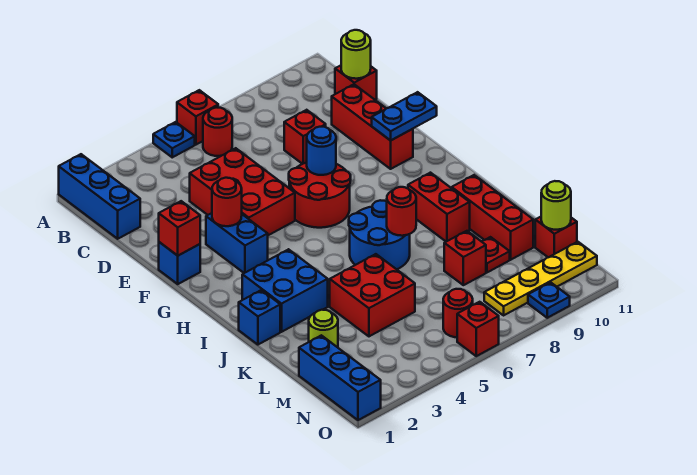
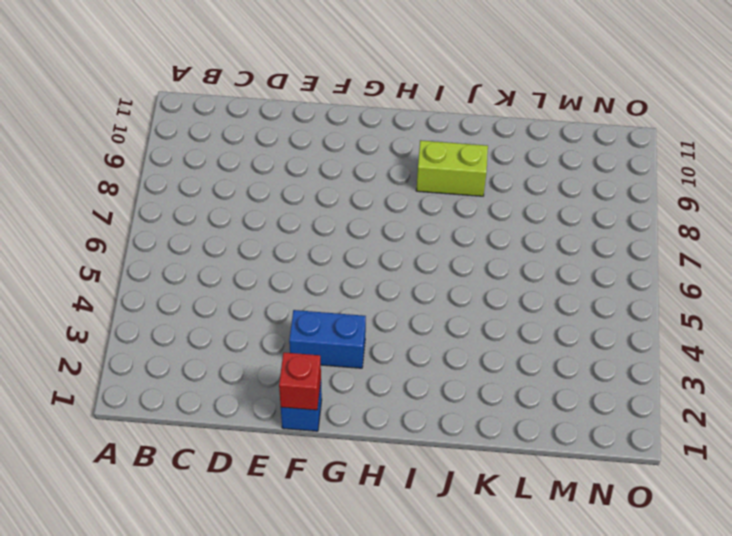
lime brick I9:J9 level 1 -> red brick I9:J9 level 1
none -> blue brick A1:C1 level 1
none -> blue plate A5 level 1
none -> red brick A6 level 1
none -> red round brick B6 level 1

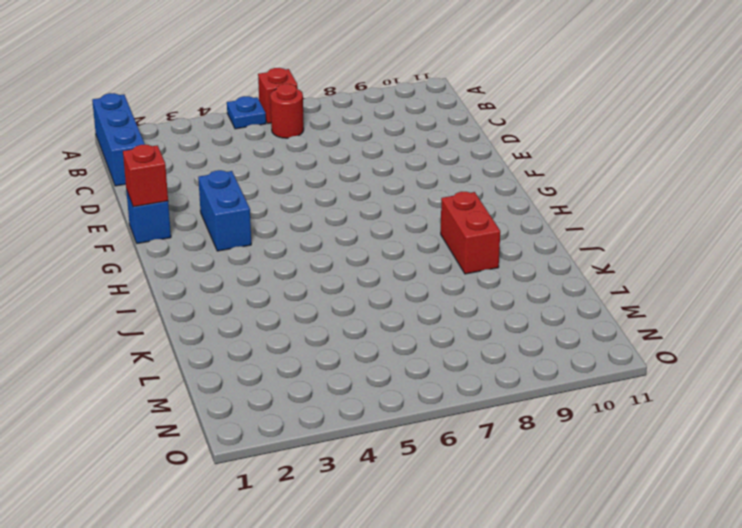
none -> red brick C11 level 1
none -> red brick D4:F5 level 1
none -> red brick D8 level 1
none -> red brick D10:F10 level 1

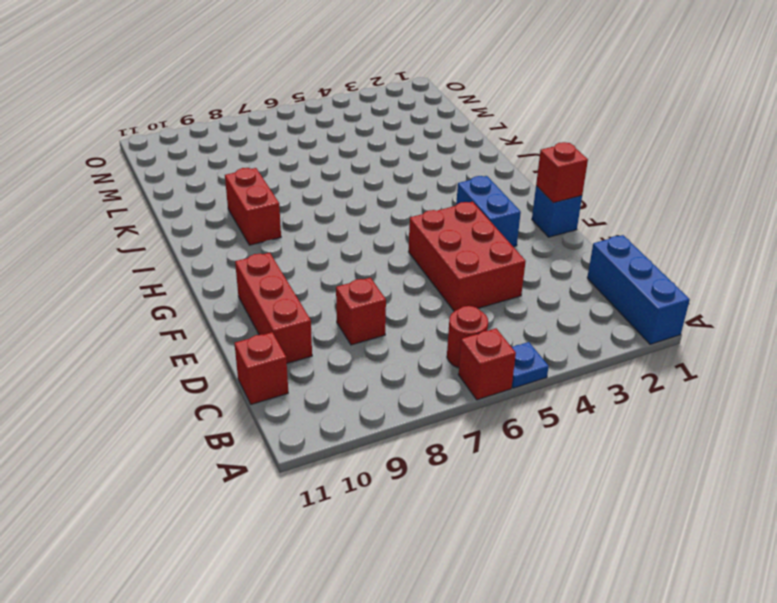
none -> red round brick F6:G7 level 1
none -> blue brick I2:J3 level 1
none -> blue round brick I6:J7 level 1
none -> blue brick J1 level 1

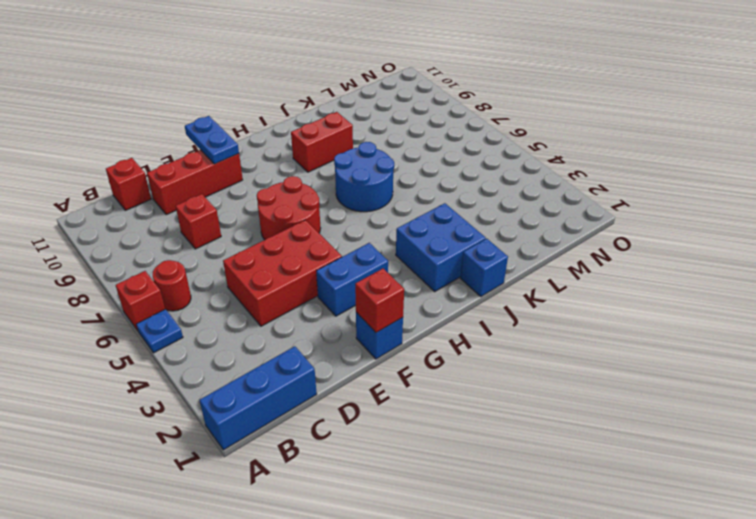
none -> red brick J10:L10 level 1
none -> red brick K4:L5 level 1
none -> lime round brick L2 level 1
none -> red brick L8 level 1

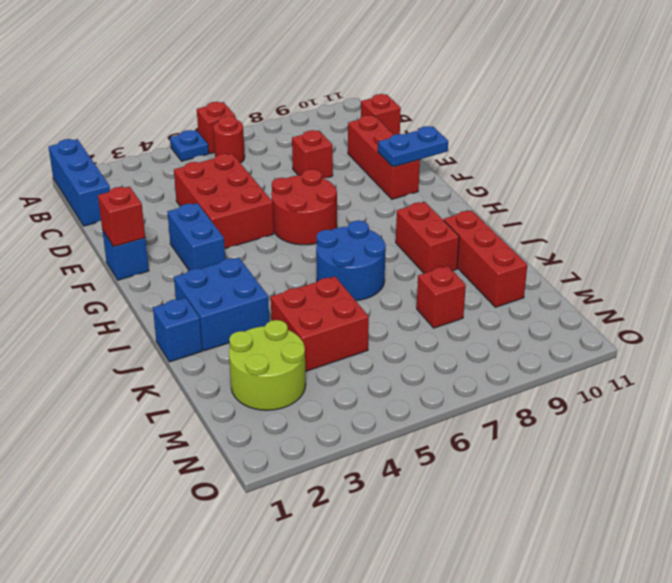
lime round brick L2:M3 level 1 -> lime round brick L2 level 1
none -> red plate L9 level 1
none -> blue brick M1:O1 level 1
none -> red brick M11 level 1
none -> red round brick N6 level 1

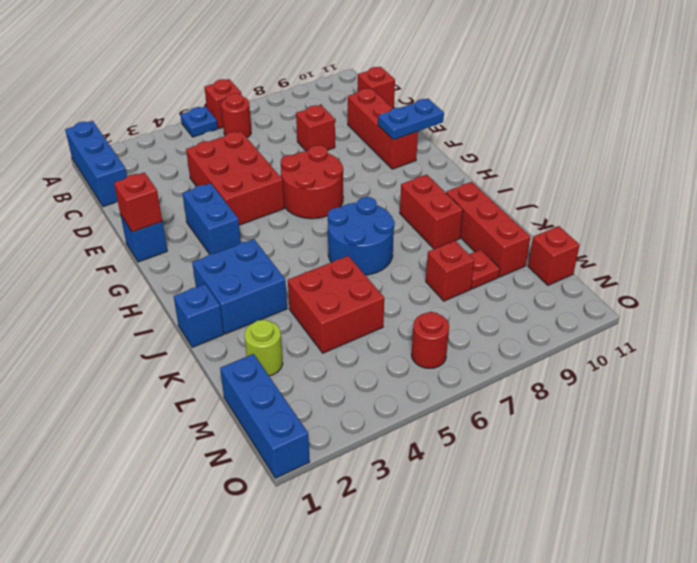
none -> yellow plate N8:N11 level 1
none -> red brick O6 level 1
none -> blue plate O9 level 1
none -> lime round brick C11 level 2

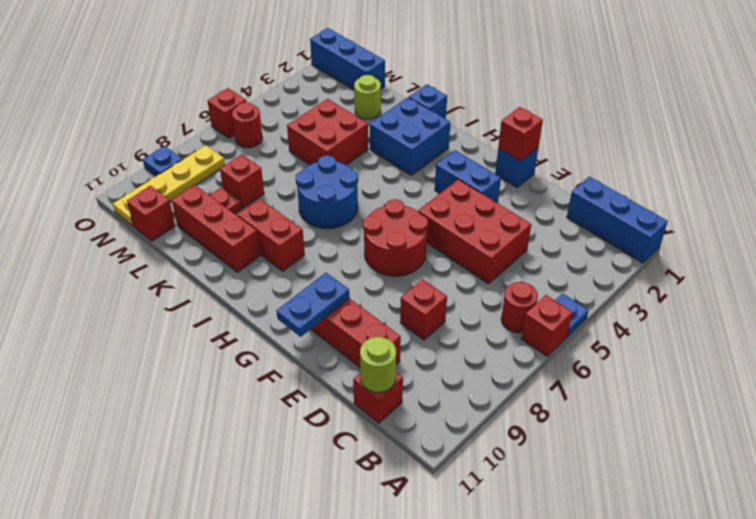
none -> red round brick F3 level 2
none -> blue round brick F7 level 2
none -> red round brick J7 level 2
none -> lime round brick M11 level 2

